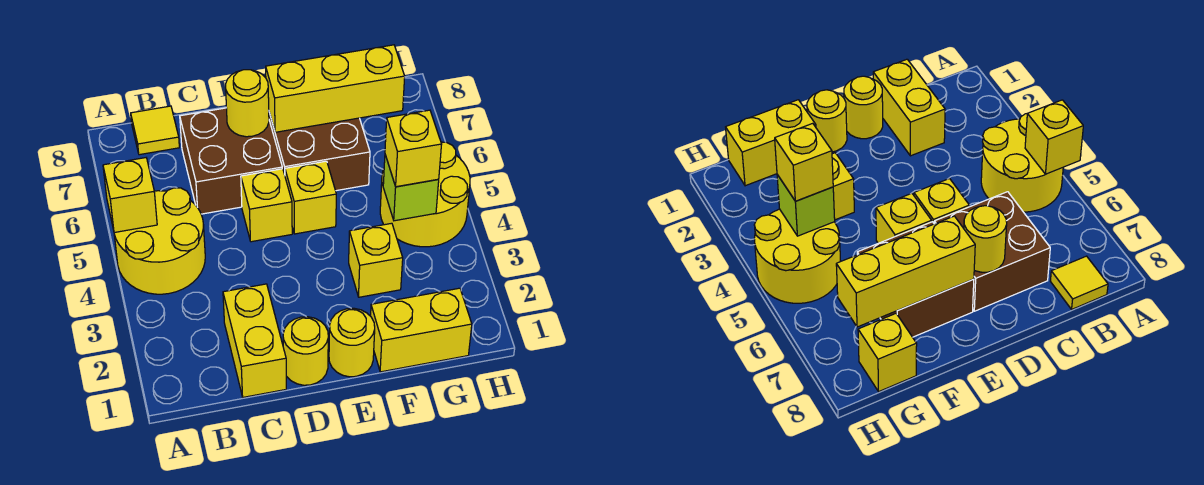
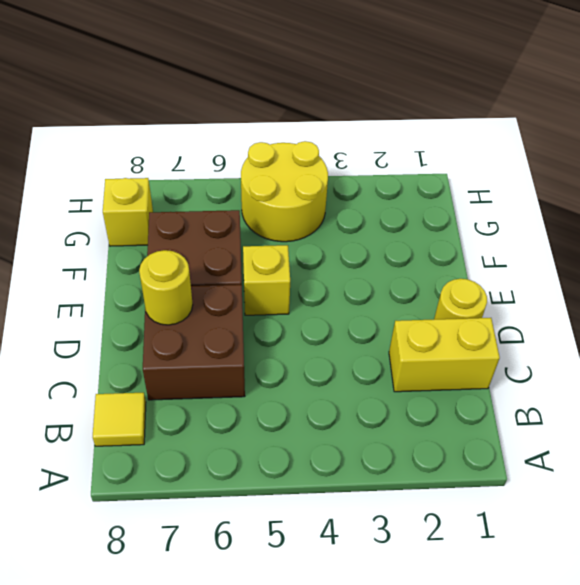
none -> yellow round brick A4:B5 level 1
none -> yellow brick D5 level 1
none -> yellow round brick E1 level 1

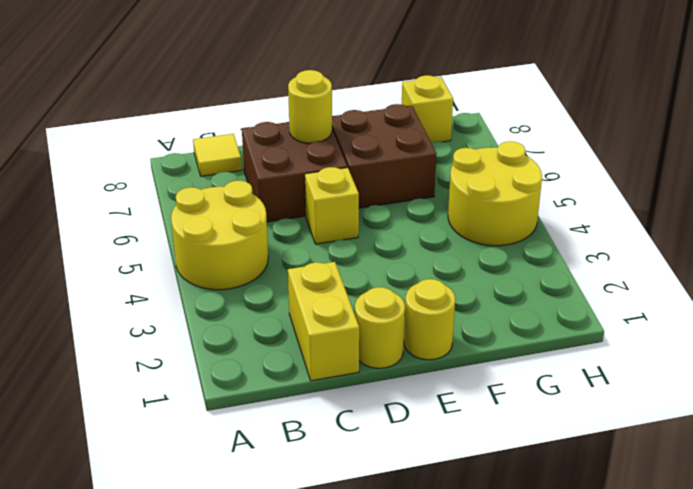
none -> yellow brick E5 level 1
none -> yellow brick F1:G1 level 1
none -> yellow brick F3 level 1

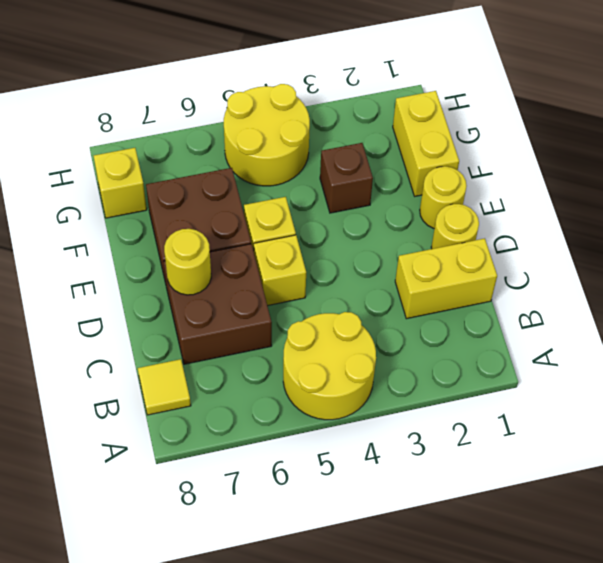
brown brick F3 level 1 -> yellow brick F3 level 1
none -> yellow brick A5 level 2
none -> yellow brick E7:G7 level 2
none -> lime brick G4 level 2

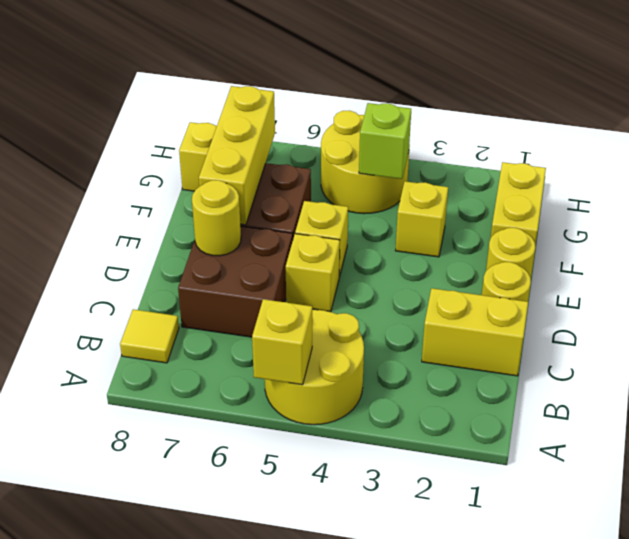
none -> yellow brick G4 level 3

